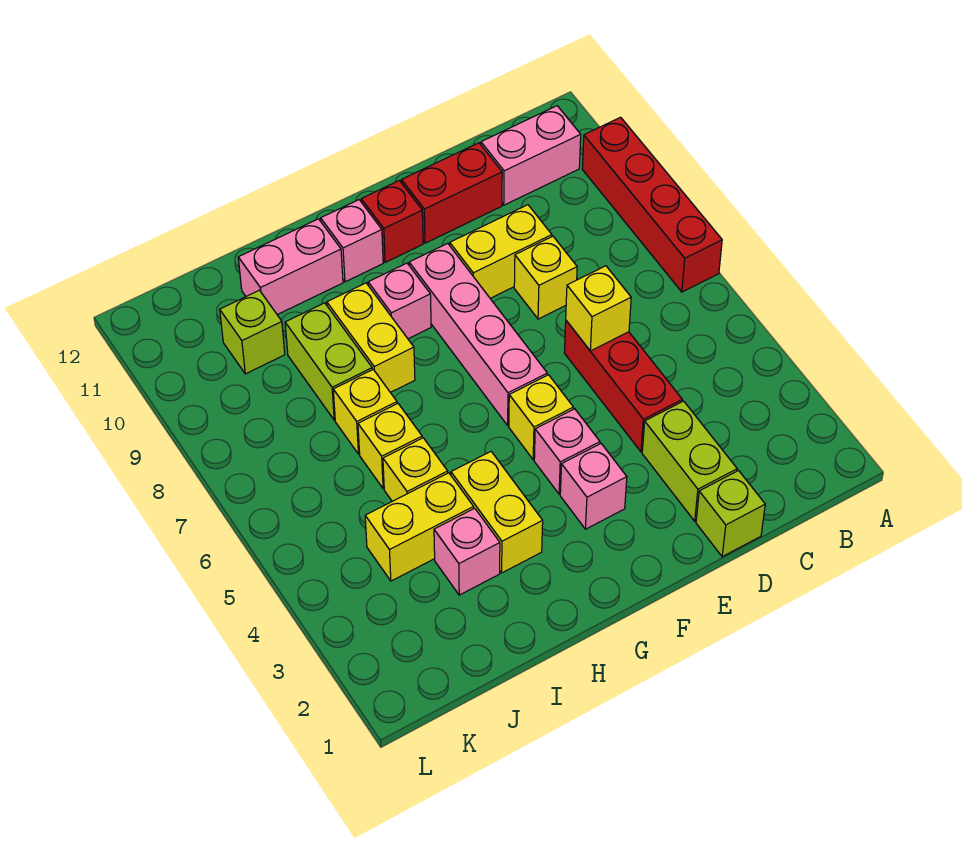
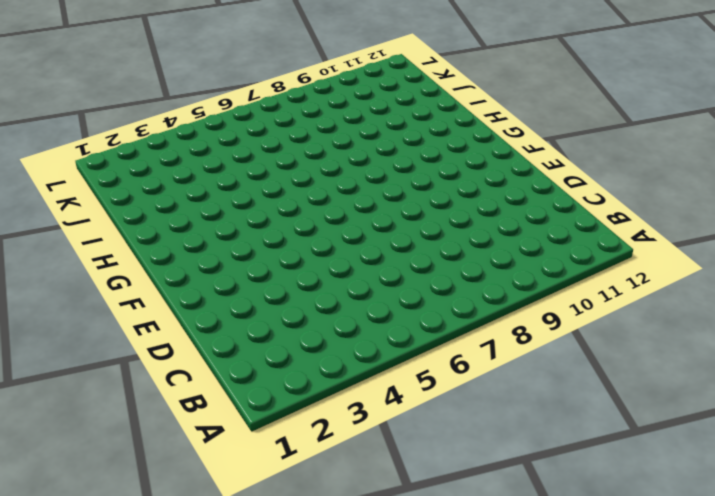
none -> red brick A7:A10 level 1
none -> pink brick B11:C11 level 1
none -> lime brick D1 level 1

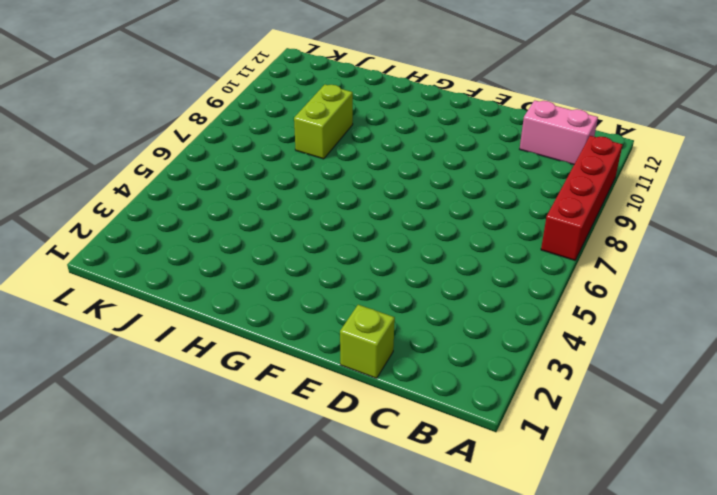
none -> lime brick D2:D3 level 1
none -> red brick D4:D6 level 1
none -> yellow brick D8 level 1

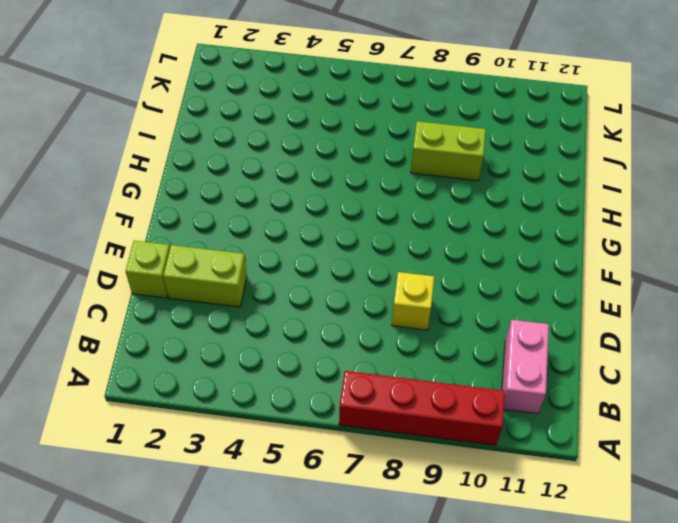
none -> red brick D4:D6 level 1
none -> yellow brick D9:E9 level 1
none -> red brick D11:E11 level 1

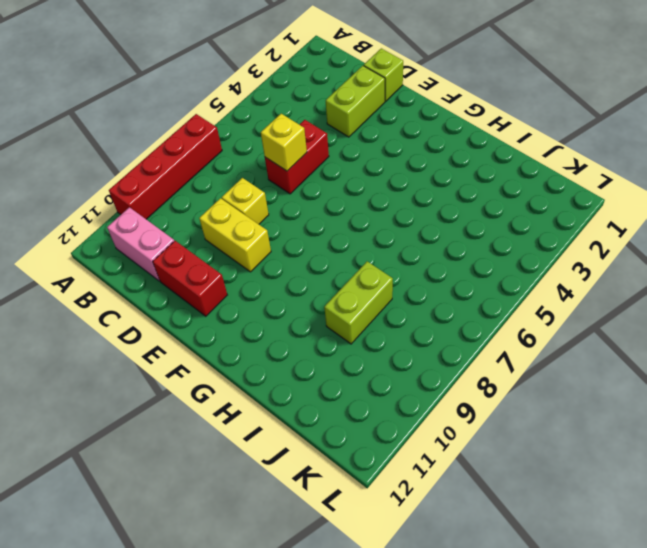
red brick D5:D6 level 1 -> red brick D4:D6 level 1
none -> pink brick F3 level 1
none -> pink brick F4 level 1
none -> yellow brick F5 level 1

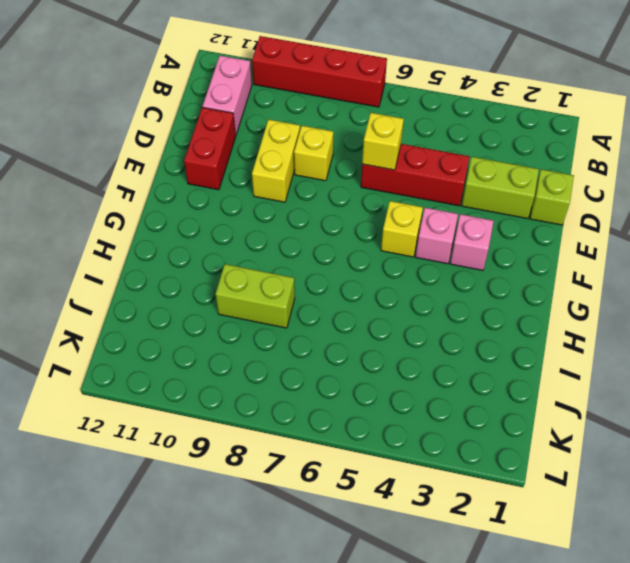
none -> pink brick F6:F9 level 1
none -> red brick F11 level 1
none -> pink brick G9 level 1

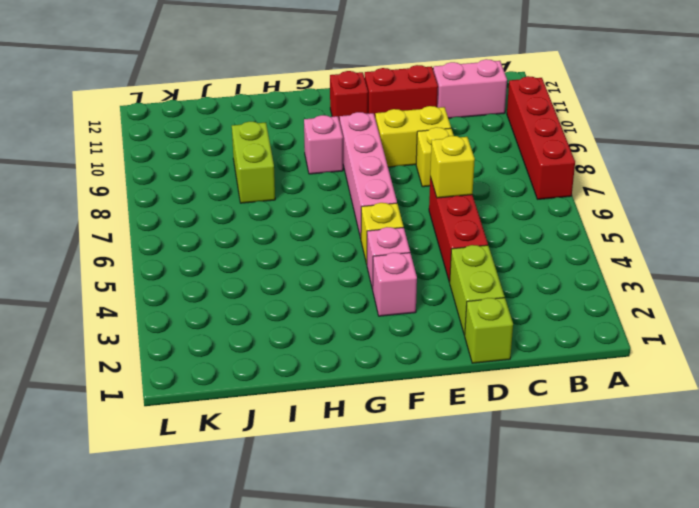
none -> pink brick G11 level 1
none -> yellow brick H3:H4 level 1
none -> yellow brick H8:H9 level 1

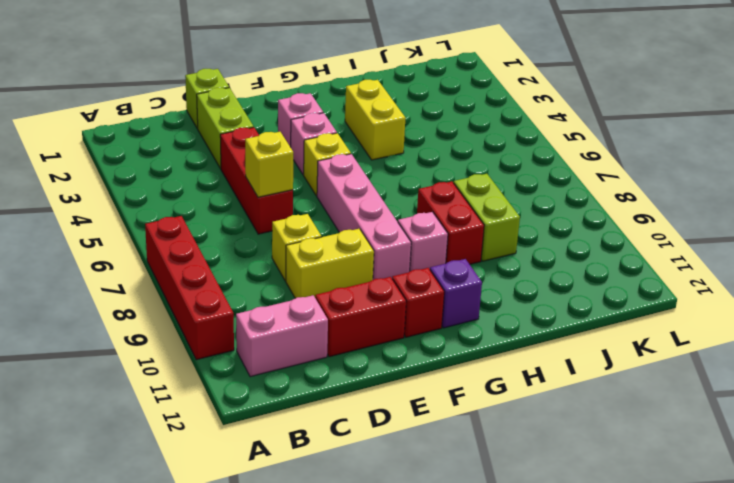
purple brick G11 level 1 -> pink brick G11 level 1
red brick H8:H9 level 1 -> yellow brick H8:H9 level 1
none -> pink brick H11:I11 level 1
none -> pink brick I3 level 1
none -> yellow brick I4:J4 level 1

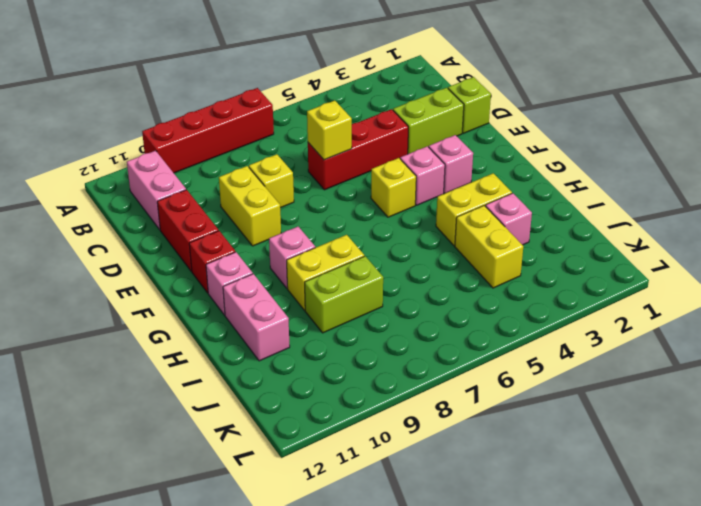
none -> pink brick F6:F9 level 1
none -> yellow brick I5 level 1
none -> yellow brick I6 level 1

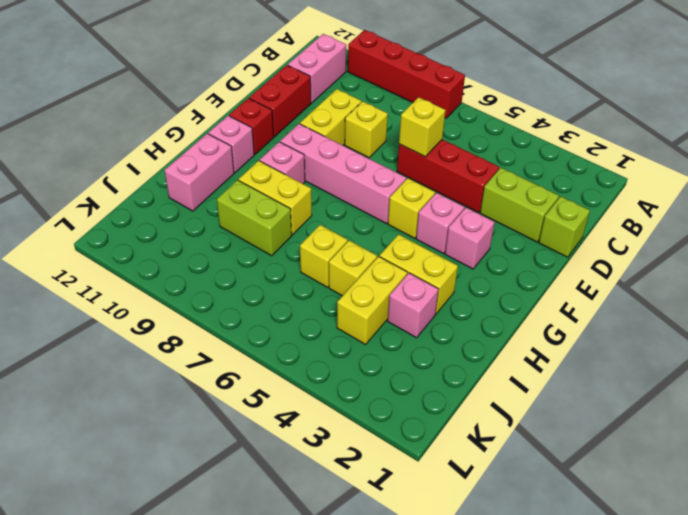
none -> yellow brick I7 level 1
none -> lime brick J10 level 1

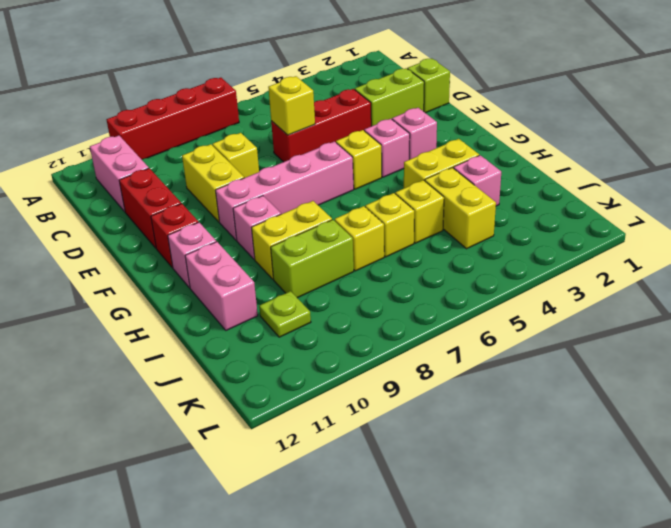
lime plate J10 level 1 -> lime brick J10 level 1

